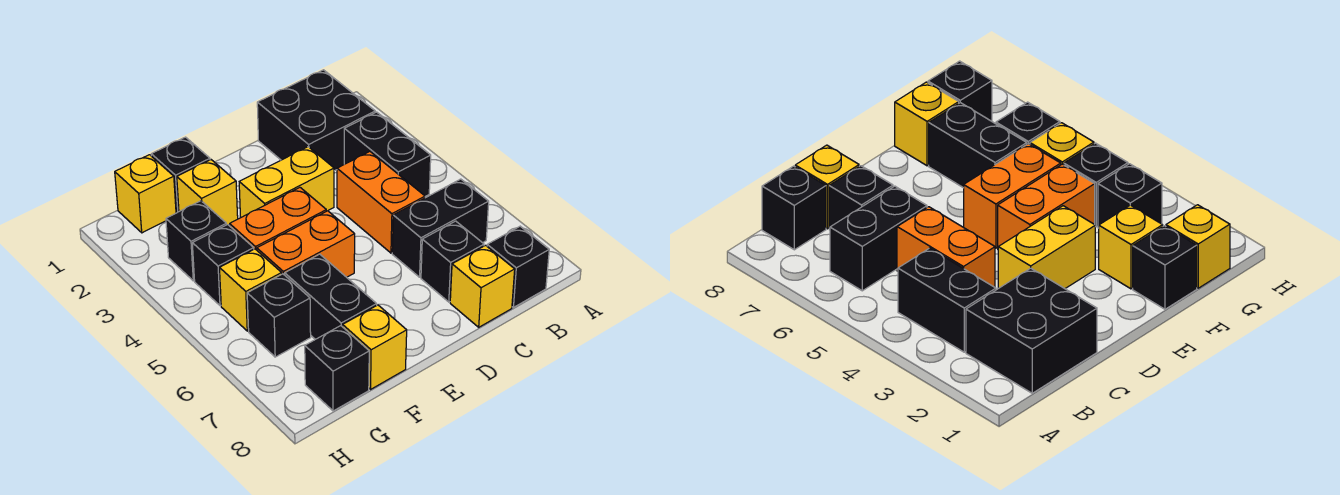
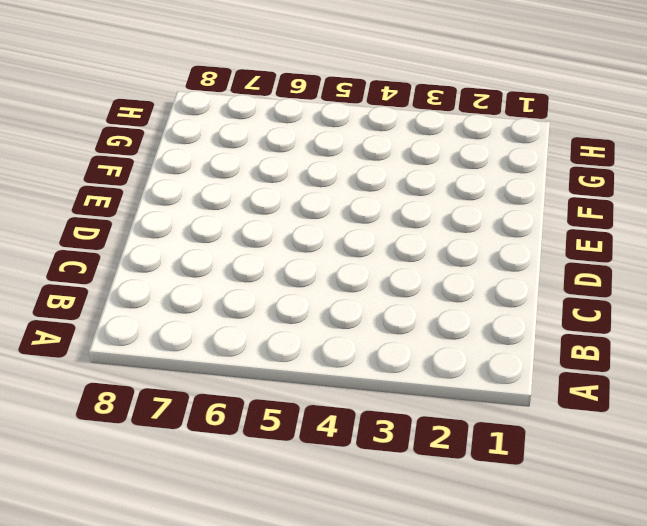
none -> black brick B1:C2 level 1
none -> black brick B3:B4 level 1
none -> black brick B6:C6 level 1

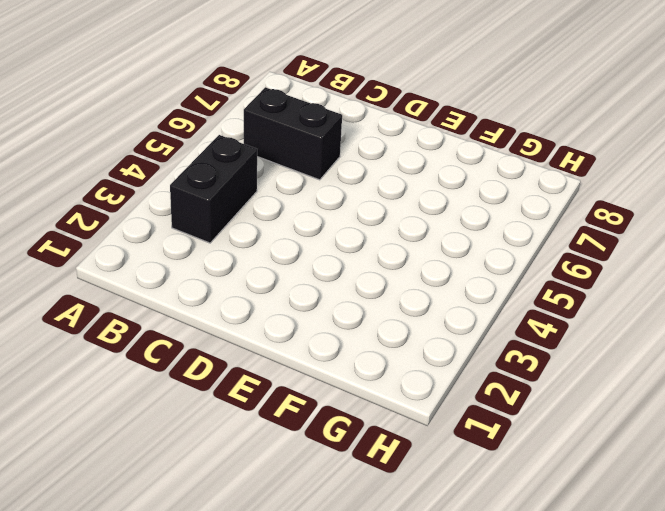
none -> black brick B1:C2 level 1
none -> black brick B8 level 1
none -> orange brick C4:C5 level 1

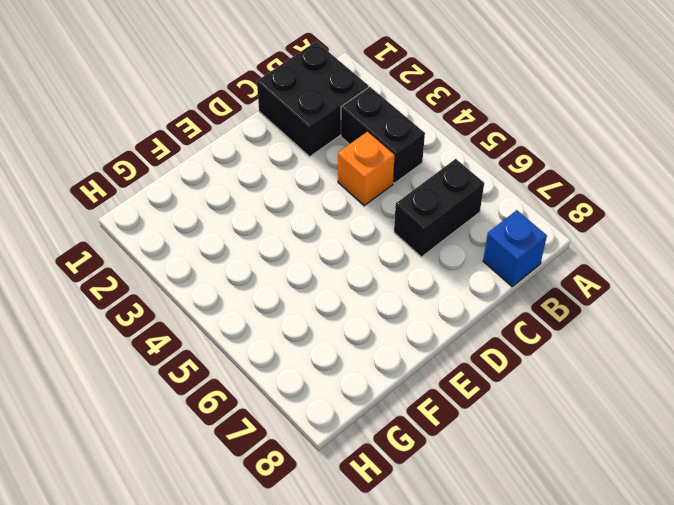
blue brick B8 level 1 -> black brick B8 level 1
orange brick C4 level 1 -> orange brick C4:C5 level 1
none -> black brick C7 level 1
none -> yellow brick C8 level 1
none -> yellow brick D3:E3 level 1

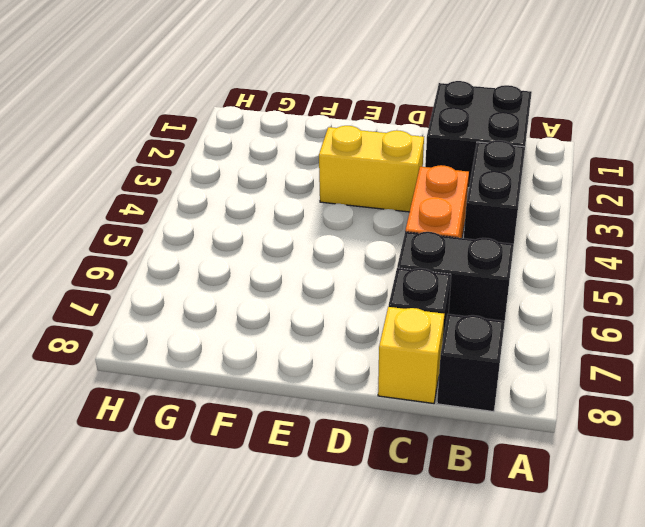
none -> orange brick E4:F4 level 1
none -> orange brick E5:F5 level 1
none -> black brick F1 level 1

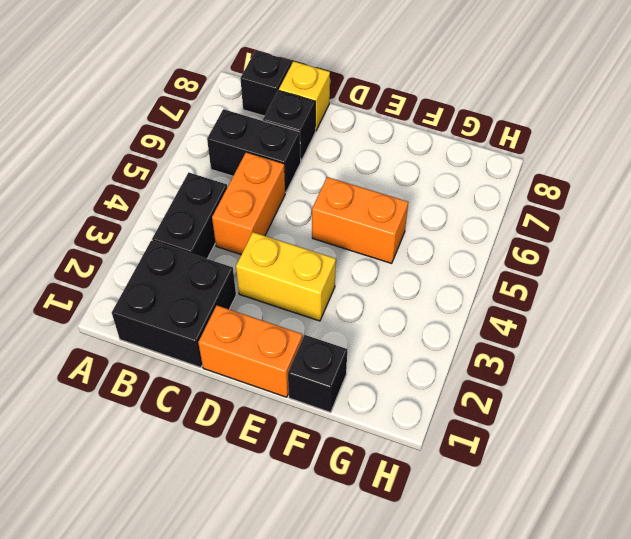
orange brick D1:E1 level 1 -> orange brick E4:F4 level 1
none -> yellow brick F2 level 1
none -> black brick F6:F7 level 1
none -> yellow brick F8 level 1

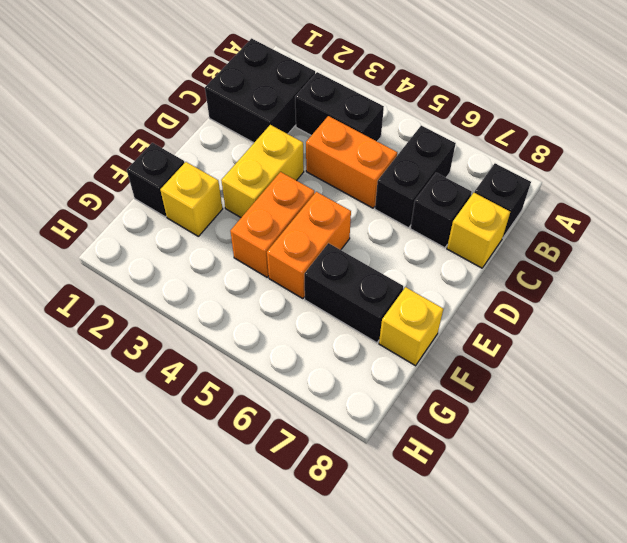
none -> yellow brick G1 level 1
none -> black brick G3 level 1
none -> black brick G4 level 1

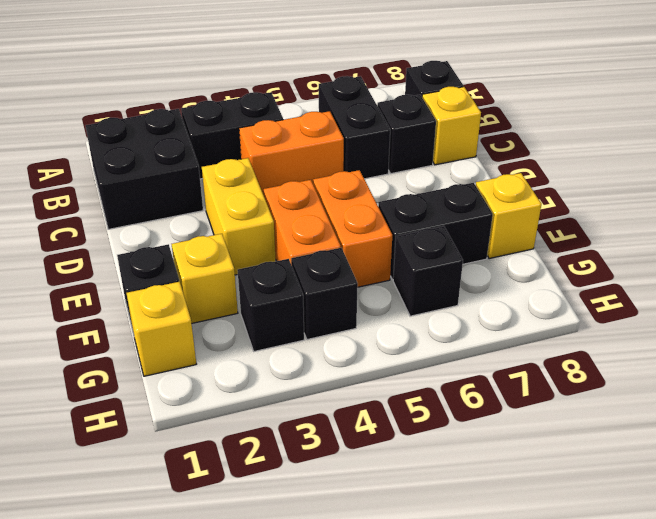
none -> yellow brick G5 level 1
none -> black brick G8 level 1

